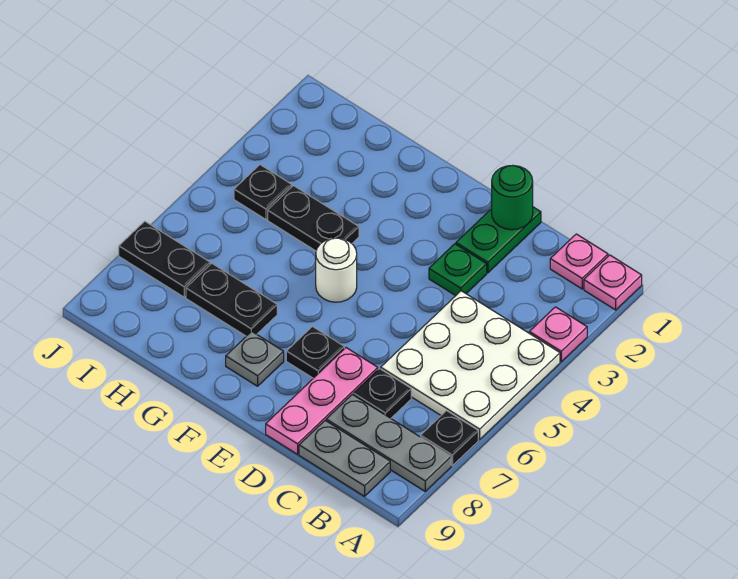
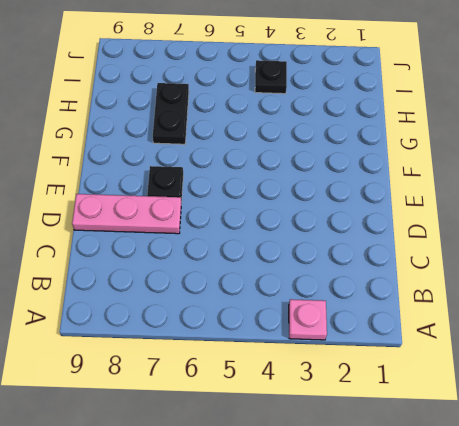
none -> pink plate A1 level 1
none -> white plate A4:C6 level 1
none -> black plate A7 level 1

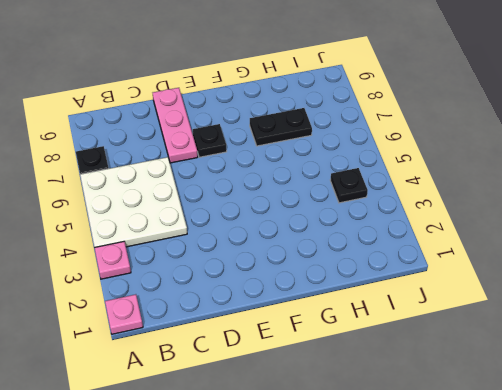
none -> grey plate A8:C8 level 1
none -> pink plate B1 level 1
none -> grey plate B9:C9 level 1

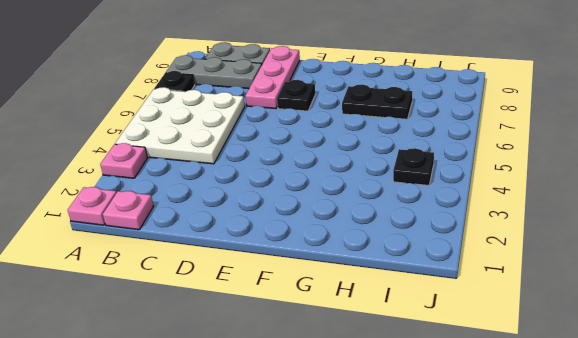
none -> black plate C7 level 1
none -> green plate D1:D2 level 1
none -> green plate D3 level 1

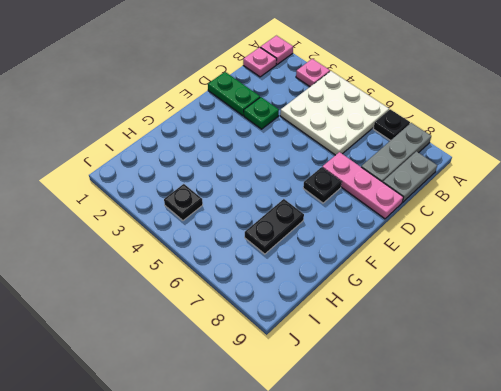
none -> black plate C7 level 1
none -> white round brick F5 level 1
none -> grey plate F8 level 1

